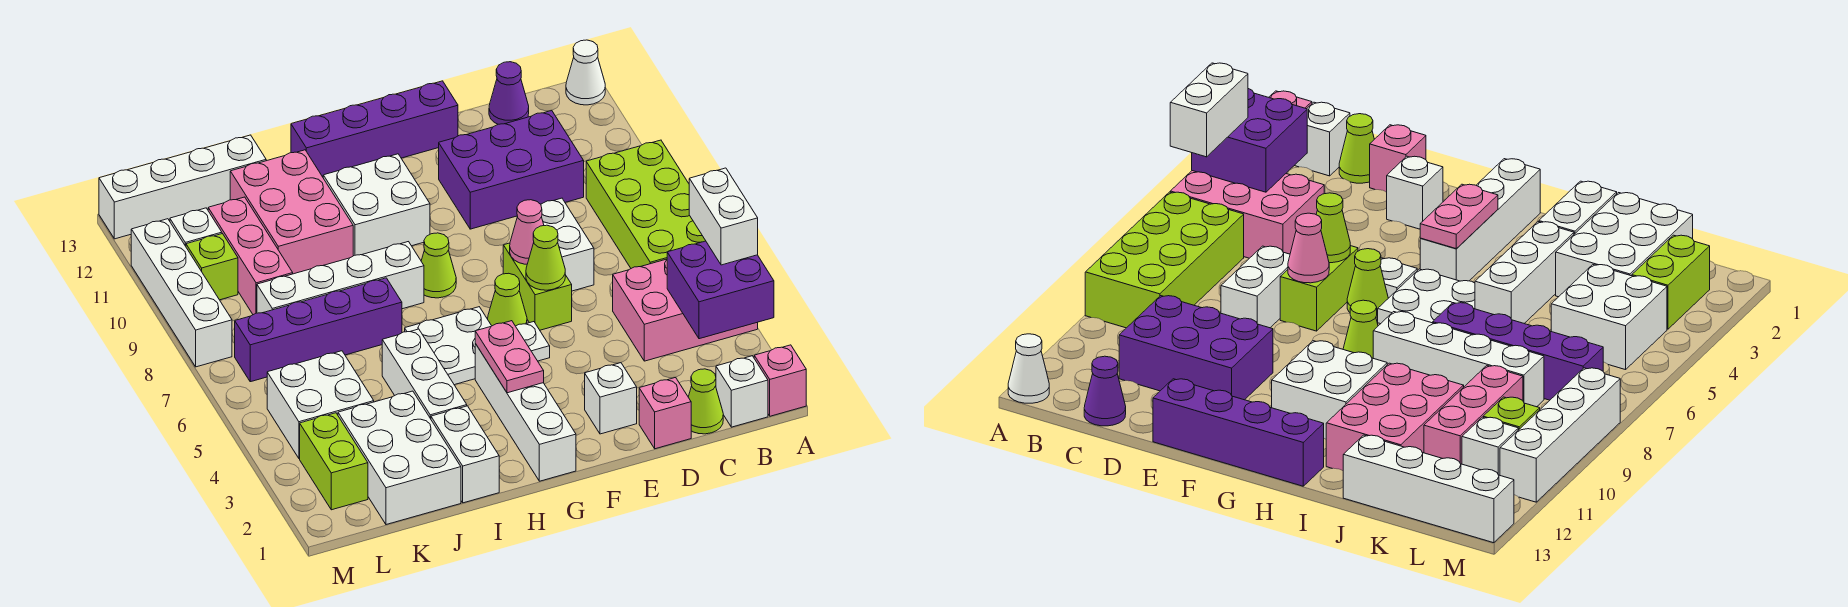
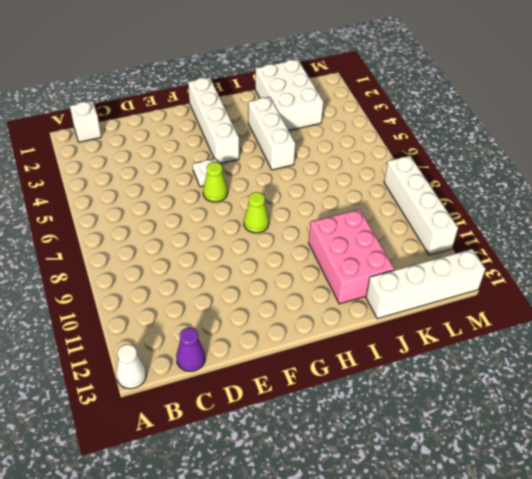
none -> pink brick A1 level 1
none -> pink brick A4:C5 level 1
none -> lime brick A6:B9 level 1
none -> lime cone C1 level 1

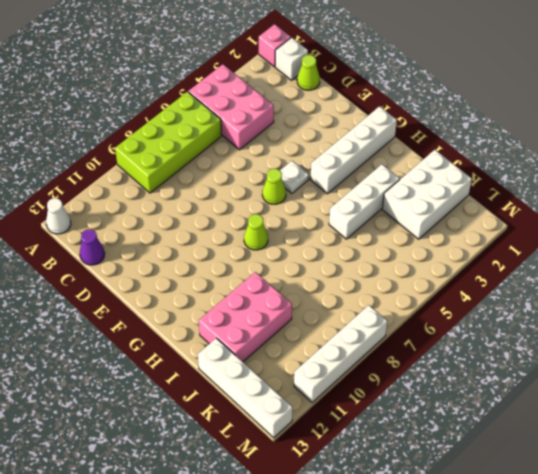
none -> purple brick C10:E11 level 1
none -> pink brick D1 level 1
none -> white brick D7:D8 level 1
none -> white brick E2 level 1

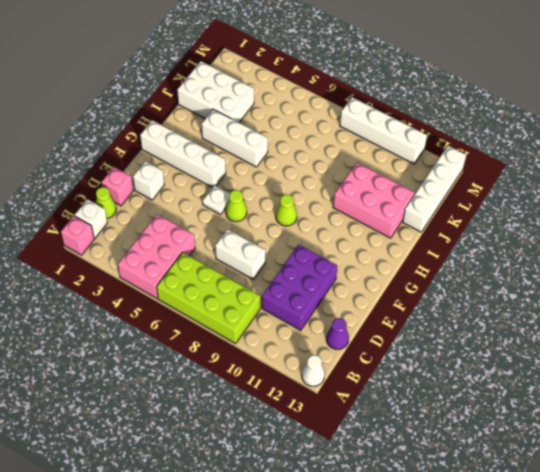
none -> lime brick E6:E7 level 1
none -> purple brick E13:H13 level 1
none -> white plate G5:H6 level 1
none -> white brick G10:H11 level 1

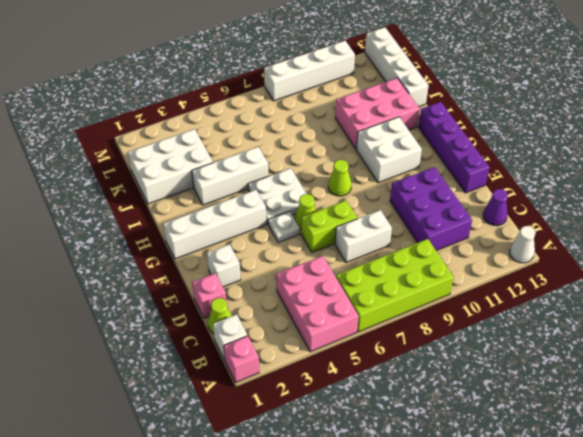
none -> white brick H8:K8 level 1
none -> white brick I1:I2 level 1
none -> purple brick I7:L7 level 1
none -> white brick K4:L5 level 1

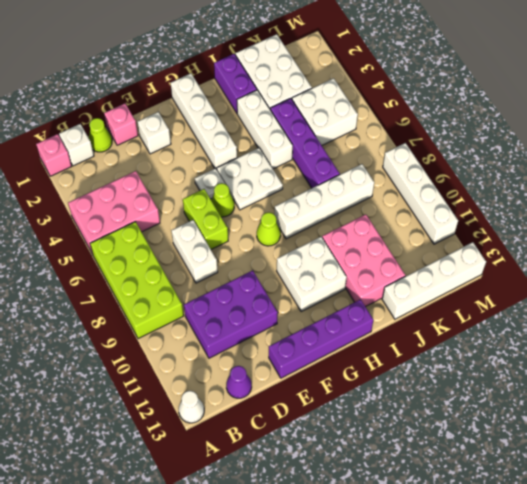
purple brick I1:I2 level 1 -> white brick I1:I2 level 1
purple brick J4:J7 level 1 -> purple brick I7:L7 level 1
none -> pink brick K9:K11 level 1
none -> lime brick L2:L3 level 1
none -> lime brick L10 level 1
none -> white brick L11 level 1

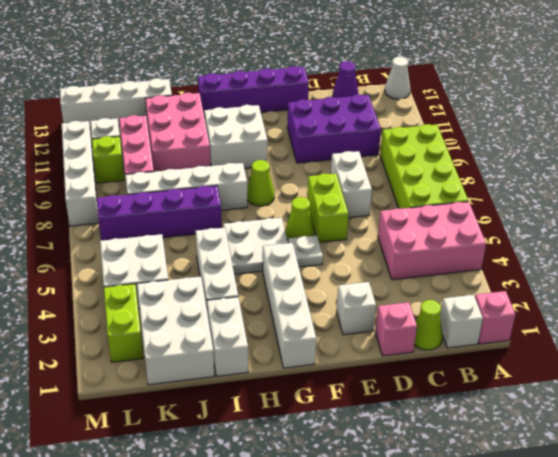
none -> purple brick A3:B4 level 2
none -> lime cone E6 level 2
none -> pink cone E7 level 2
none -> pink plate G3:G4 level 2

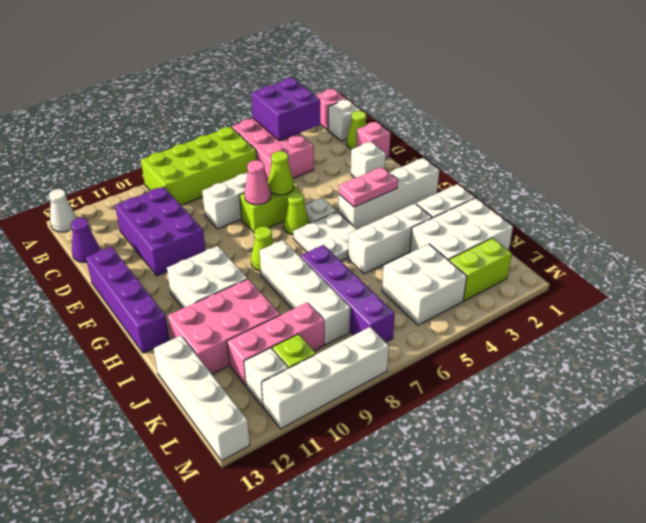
none -> white brick A4:A5 level 3

